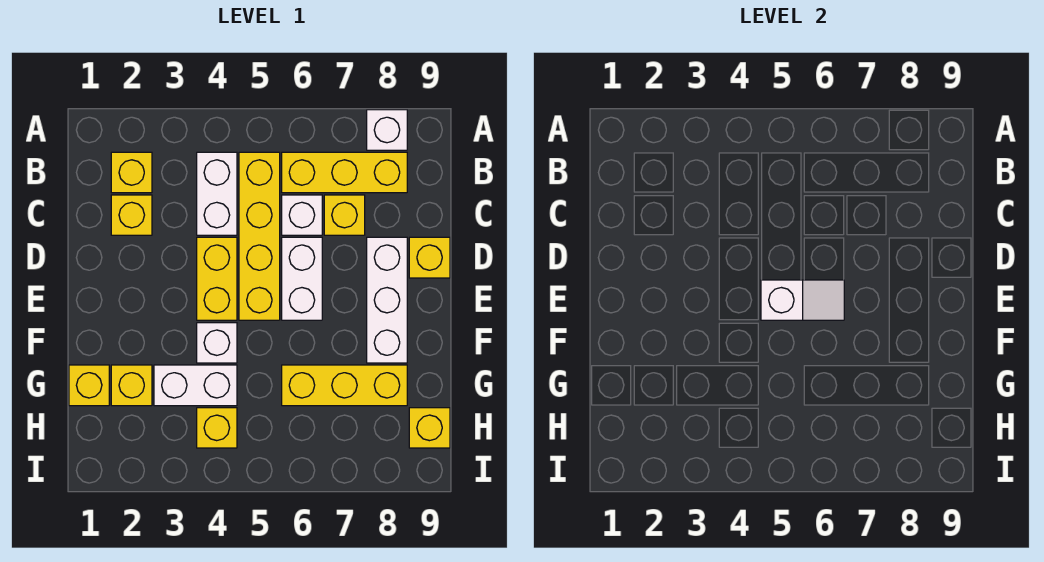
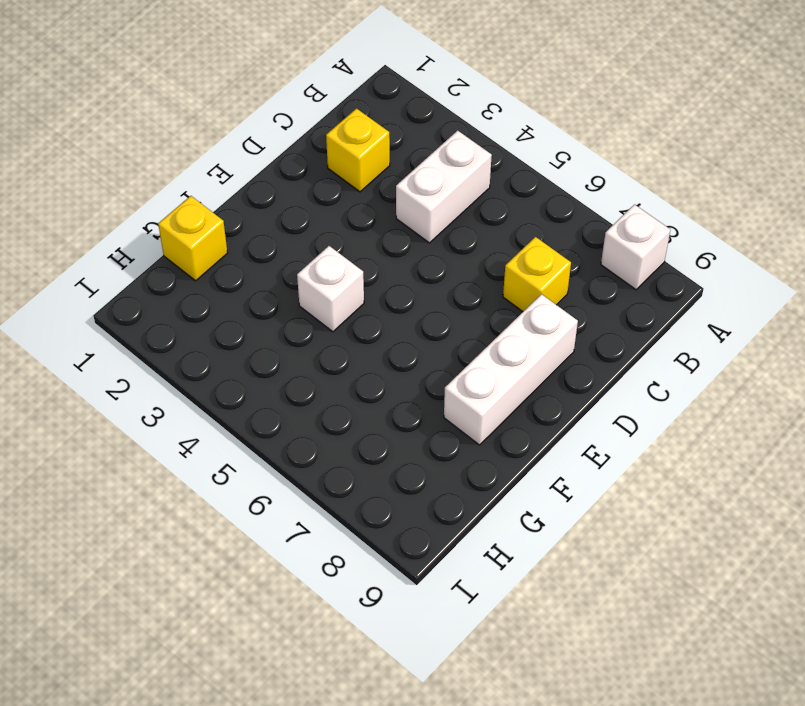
none -> yellow brick B2 level 1
none -> yellow brick B5:E5 level 1
none -> yellow brick B6:B8 level 1

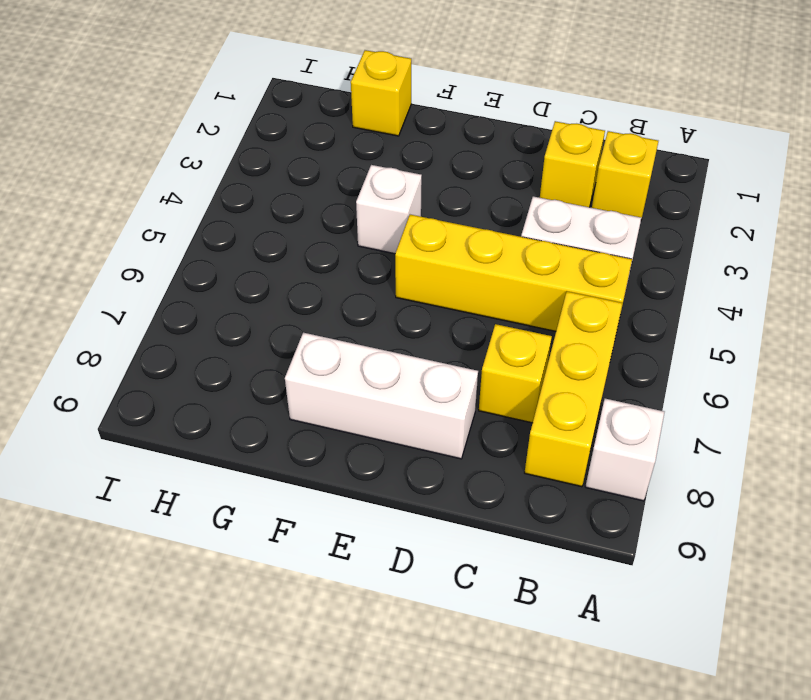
none -> white brick C6 level 1
none -> yellow brick D4:E4 level 1
none -> white brick D6:E6 level 1

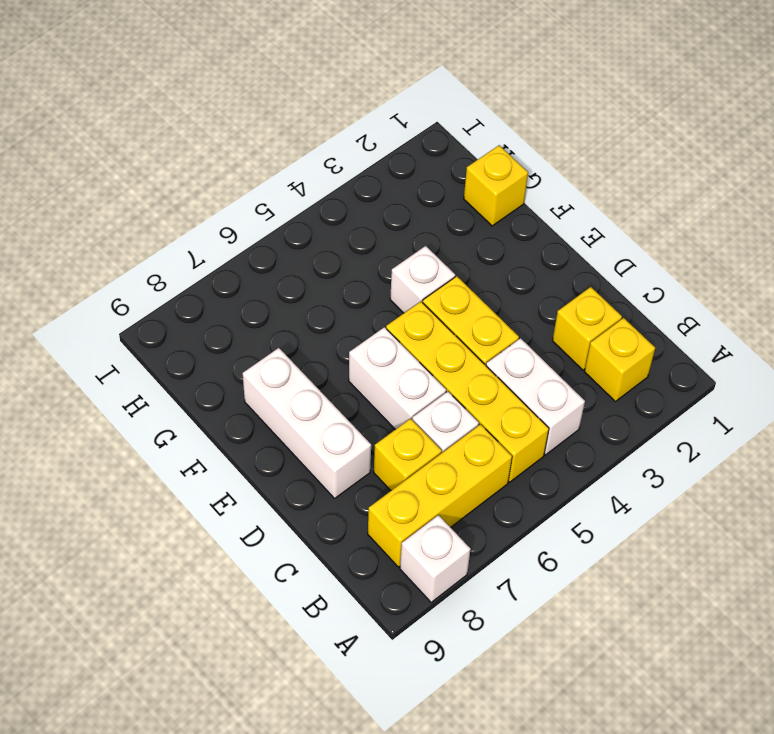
none -> yellow brick D9 level 1
none -> yellow brick G2 level 1
none -> white brick G3:G4 level 1

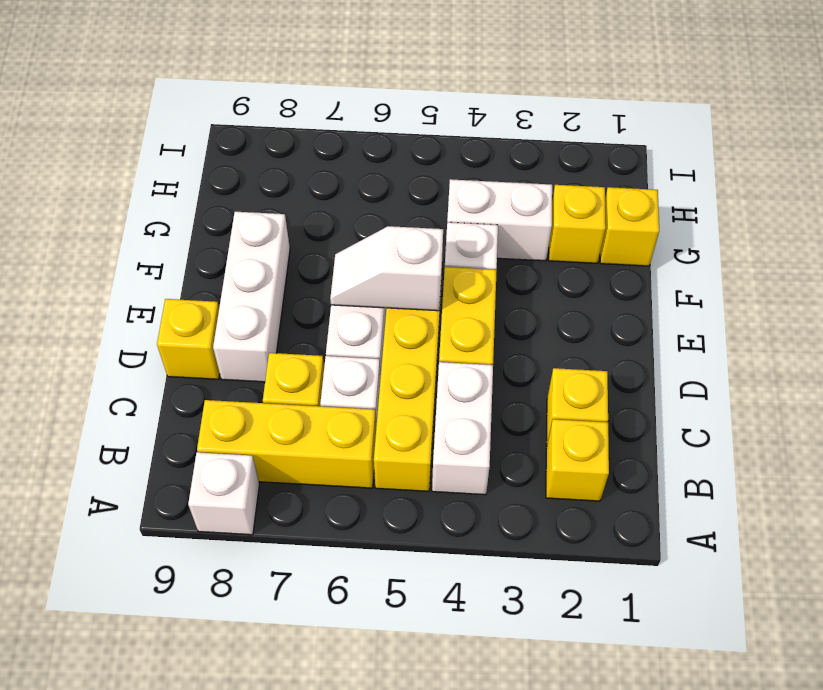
none -> yellow brick G6:G8 level 1
none -> yellow brick H4 level 1
none -> yellow brick H9 level 1

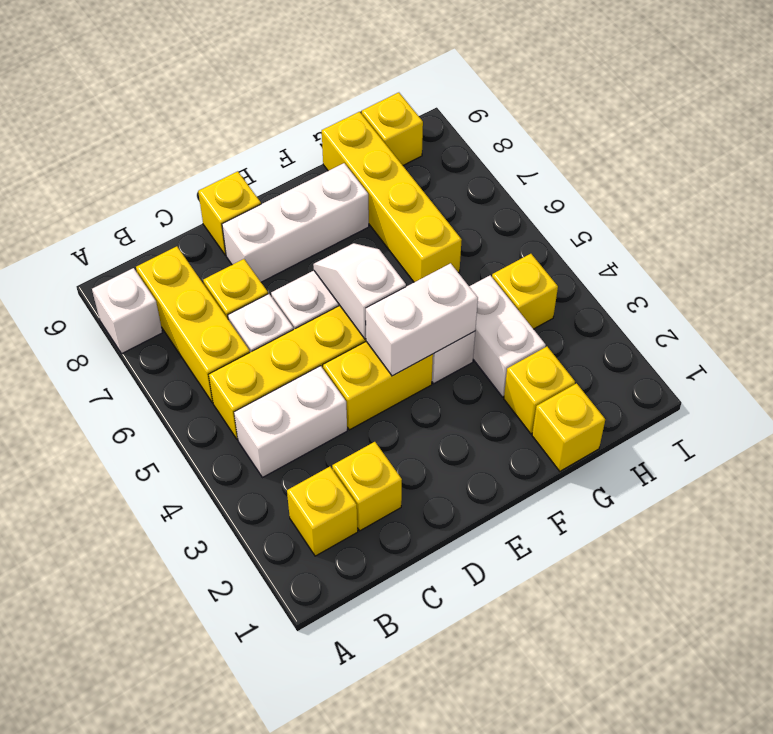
white brick E4:F4 level 2 -> none
yellow brick G6:G9 level 1 -> yellow brick G6:G8 level 1

